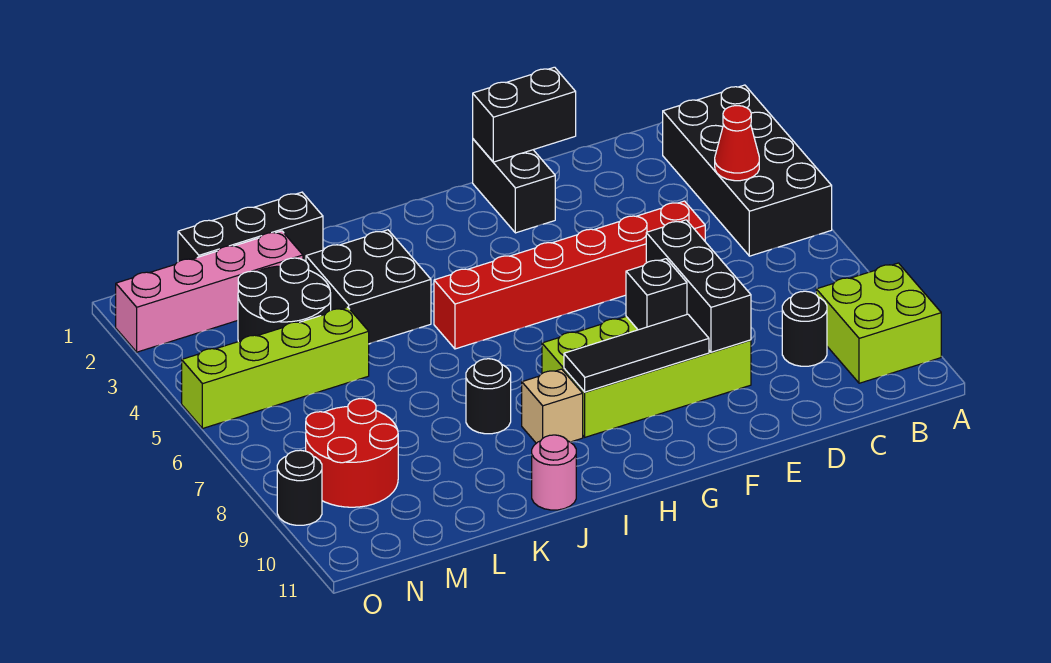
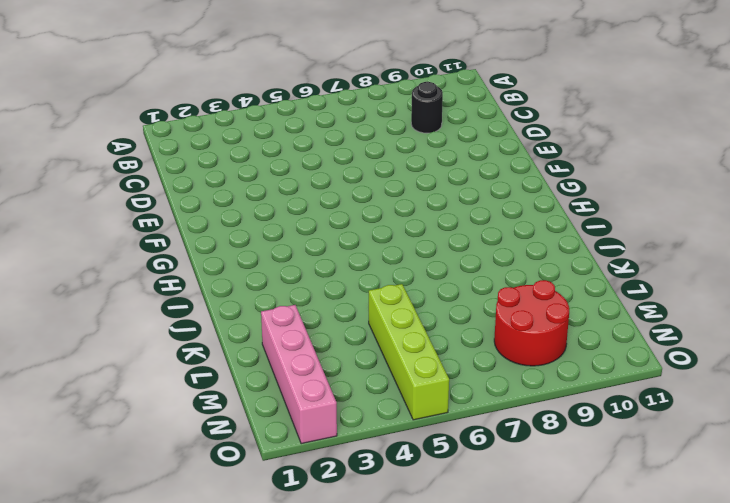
none -> black brick A2:B5 level 1
none -> lime brick A9:B10 level 1
none -> red brick D5:I5 level 1

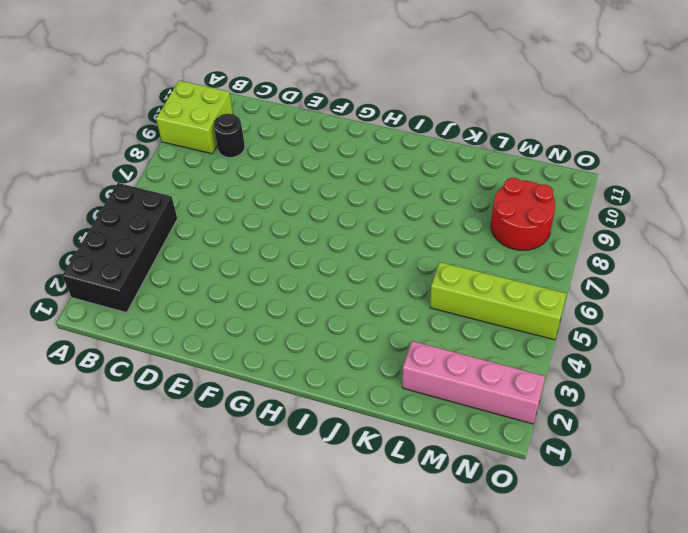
none -> red brick D5:I5 level 1
none -> lime brick E8:H9 level 1
none -> black brick F1:F2 level 1

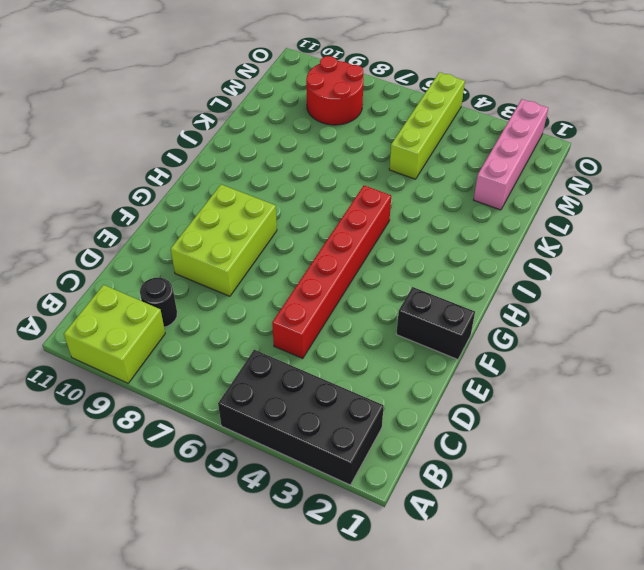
lime brick E8:G9 level 1 -> lime brick E8:H9 level 1
none -> tan brick I9 level 1
none -> black brick J3:K4 level 1
none -> black round brick J8 level 1

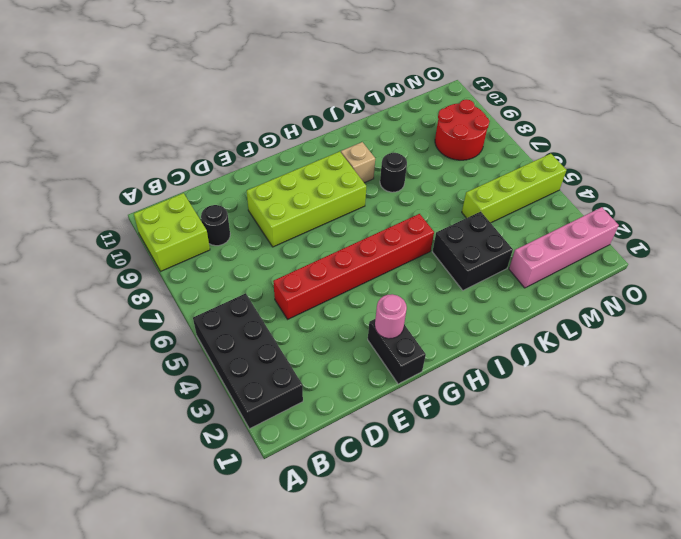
pink round brick F2 level 2 -> pink round brick J11 level 1
none -> black brick K1:M1 level 1
none -> black round brick L3:M4 level 1
none -> black round brick O9 level 1

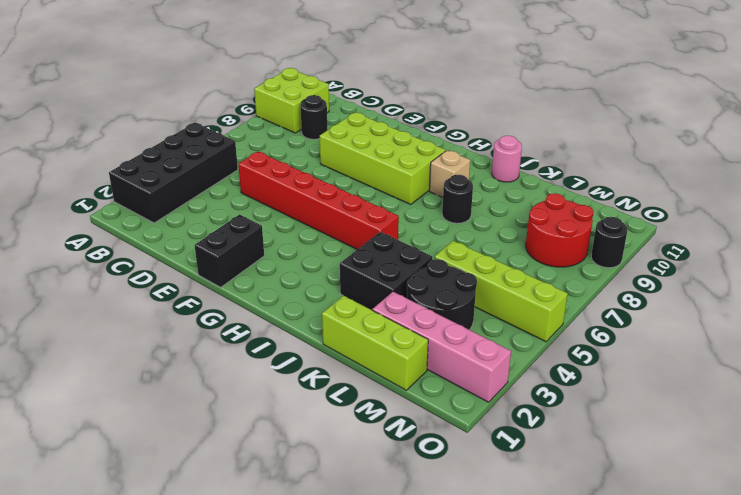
lime brick K1:M1 level 1 -> black brick K1:M1 level 1
none -> red cone B4 level 2
none -> black brick E1:F1 level 2
none -> black brick E7:E9 level 2

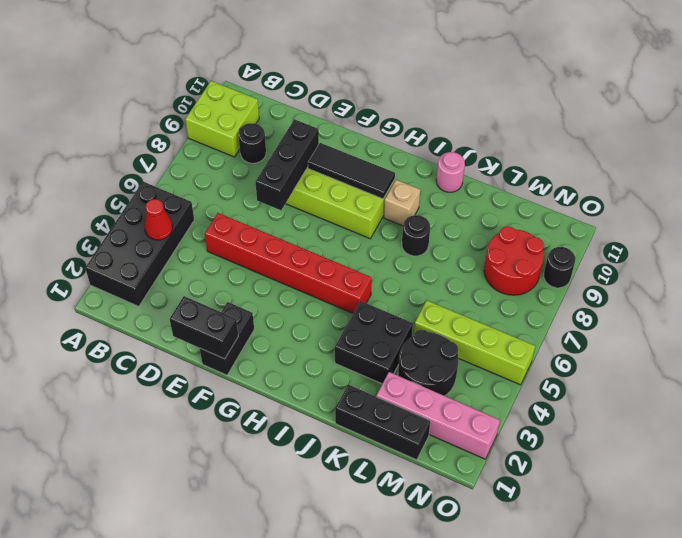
none -> black brick F8 level 2

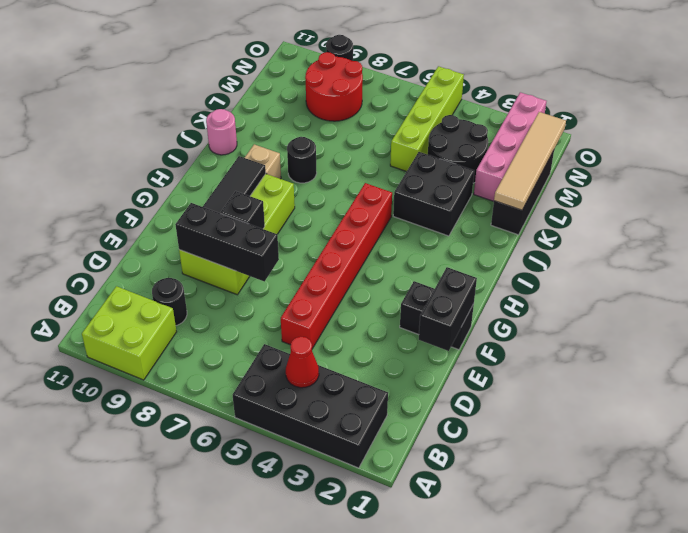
tan tile K1:N1 level 2 -> none

